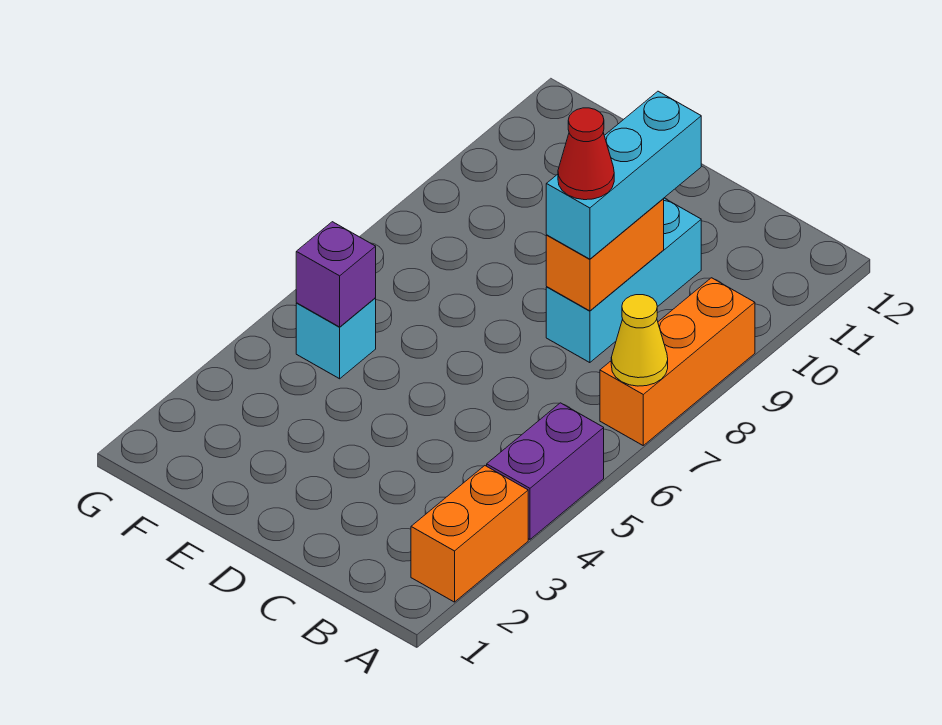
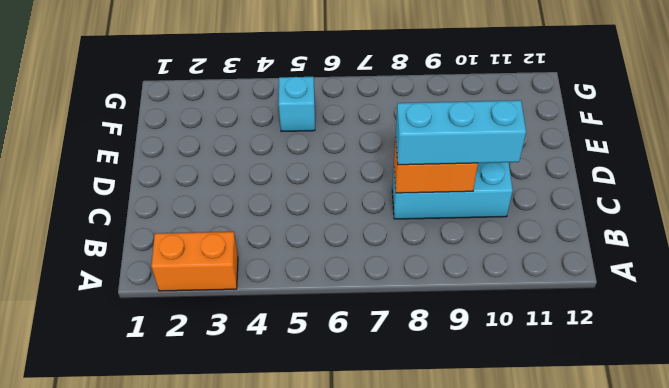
none -> purple brick A4:A5 level 1
none -> orange brick A7:A9 level 1

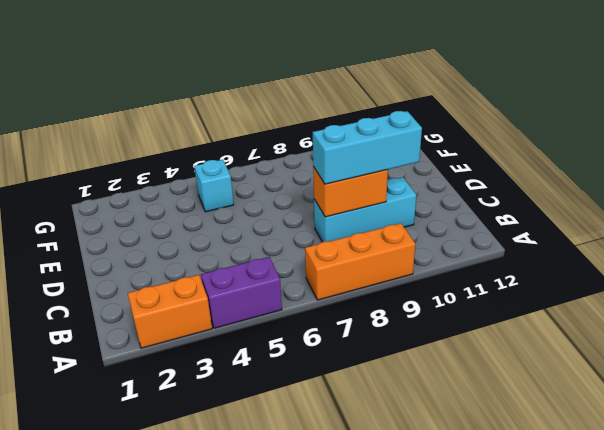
none -> yellow cone A7 level 2
none -> purple brick F5 level 2

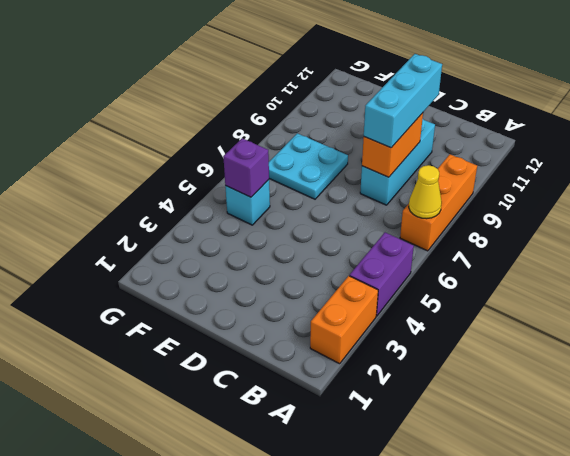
cyan plate E7:F8 level 1 -> none
none -> red cone C8 level 4

